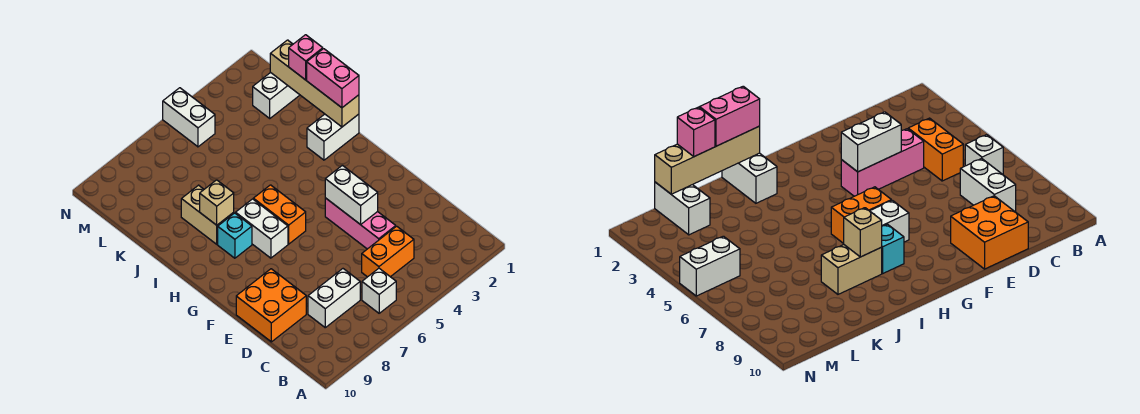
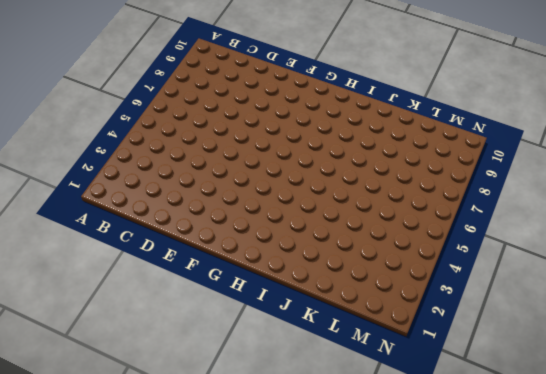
none -> white brick B6 level 1
none -> orange brick C4:C5 level 1
none -> white brick C7:C8 level 1

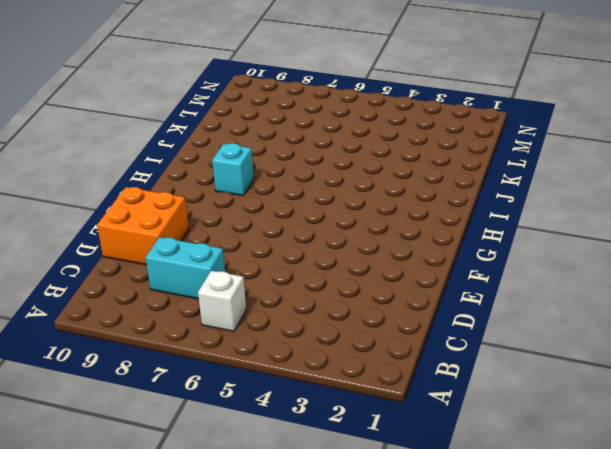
cyan brick C7:C8 level 1 -> white brick C7:C8 level 1
none -> orange brick C4:C5 level 1
none -> pink brick D4:F4 level 1
none -> orange brick G6:H6 level 1

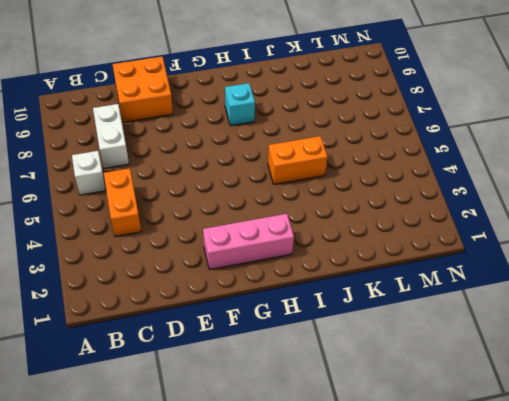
pink brick F2:H2 level 1 -> pink brick D4:F4 level 1
orange brick I5:J5 level 1 -> orange brick G6:H6 level 1
none -> white brick G7:H7 level 1
none -> white brick I1:I2 level 1
none -> tan brick I8:J8 level 1

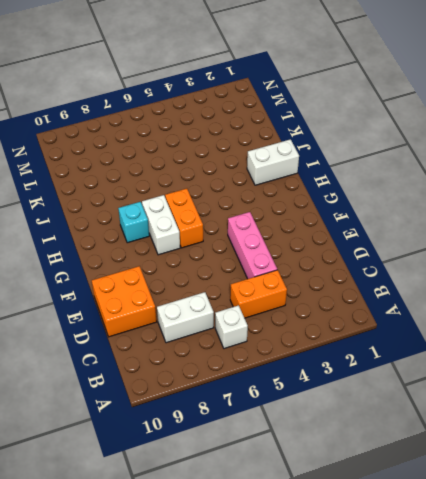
none -> tan brick I8:J8 level 1
none -> white brick L1:L2 level 1
none -> white brick M5:N5 level 1

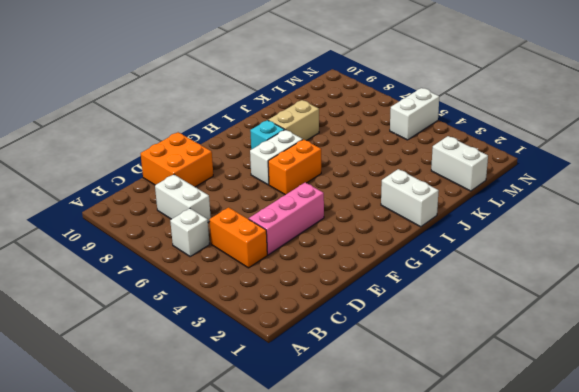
none -> white brick E4:F4 level 2
none -> tan brick I1:L1 level 2
none -> tan brick I8 level 2

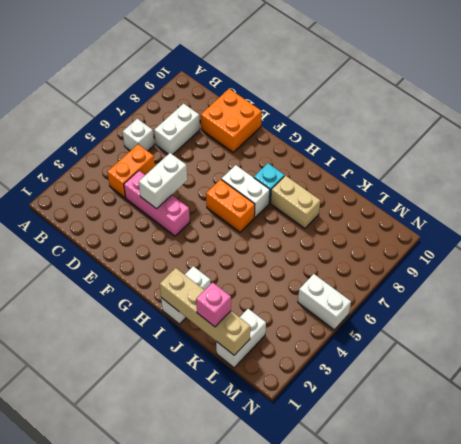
white brick E4:E5 level 2 -> white brick E4:F4 level 2
none -> tan brick I8 level 2
none -> pink brick I1:J1 level 3

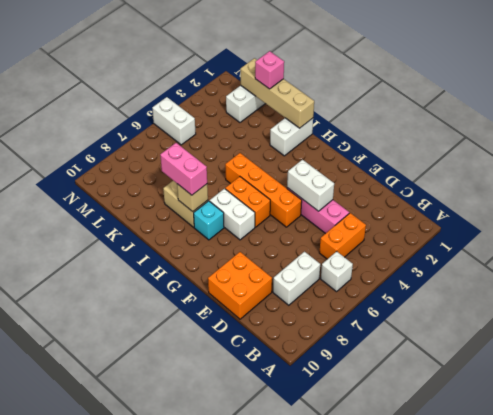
orange brick F5:I5 level 1 -> none
pink brick I8:J8 level 3 -> pink brick I1:J1 level 3

